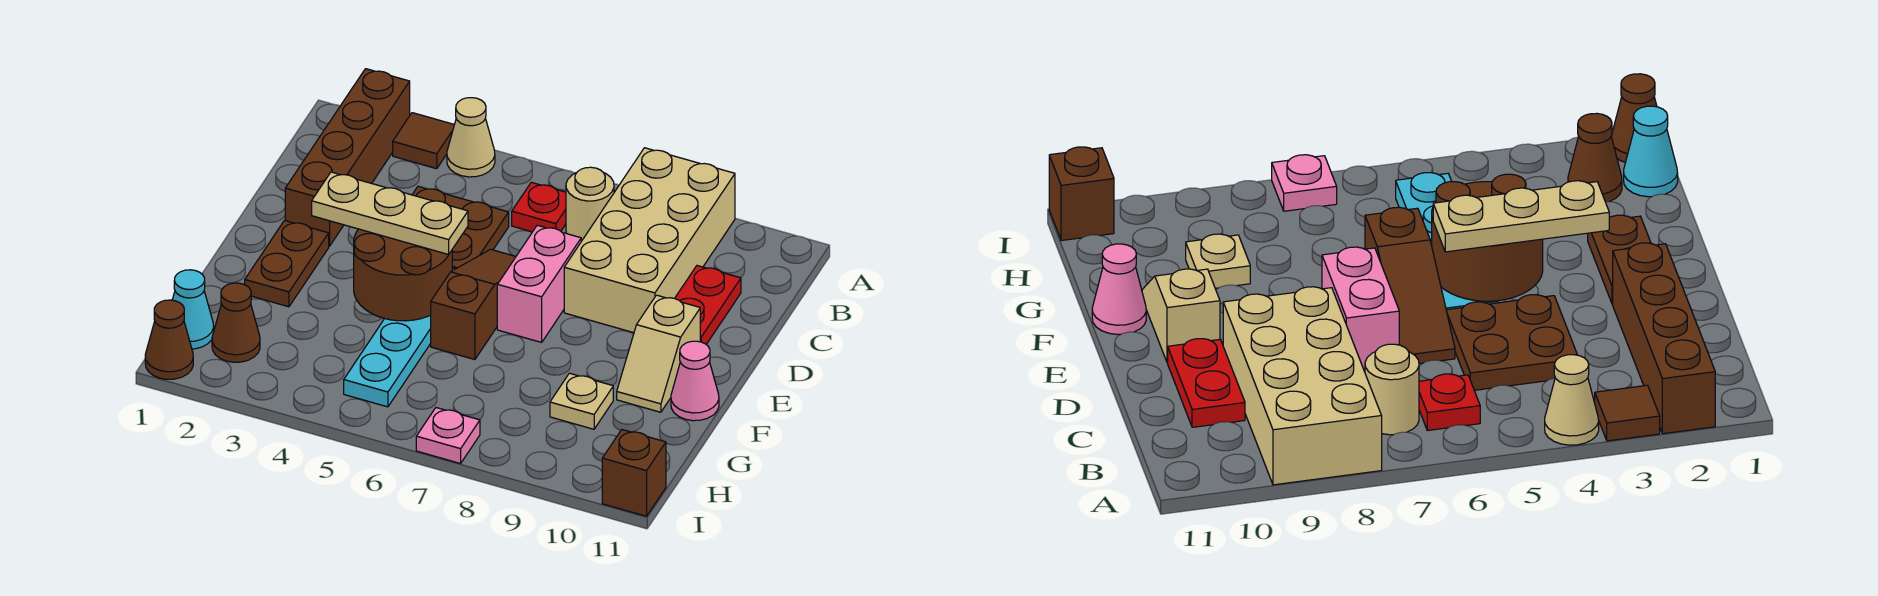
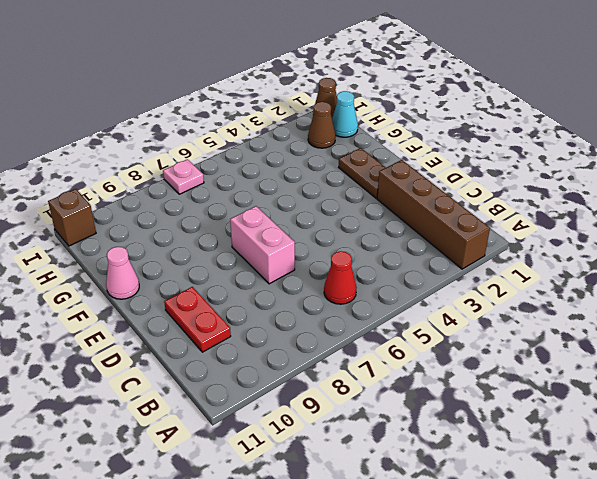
red cone B6 level 1 -> red plate B6 level 1
none -> brown tile A3 level 1
none -> tan cone A4 level 1
none -> tan brick A8:D9 level 1

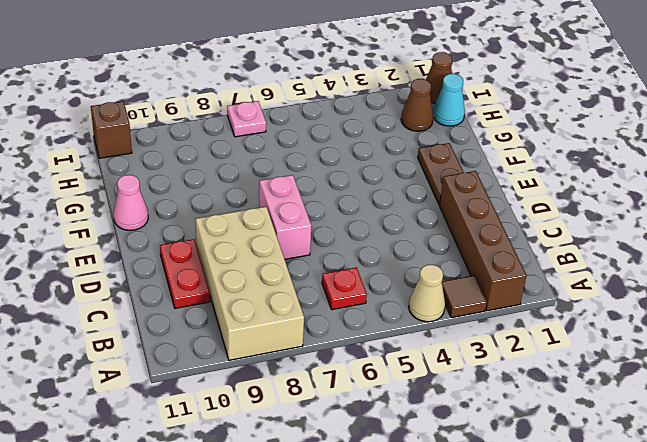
none -> tan round brick B7 level 1
none -> brown plate C4:D5 level 1
none -> brown slope D6:F6 level 1 top F

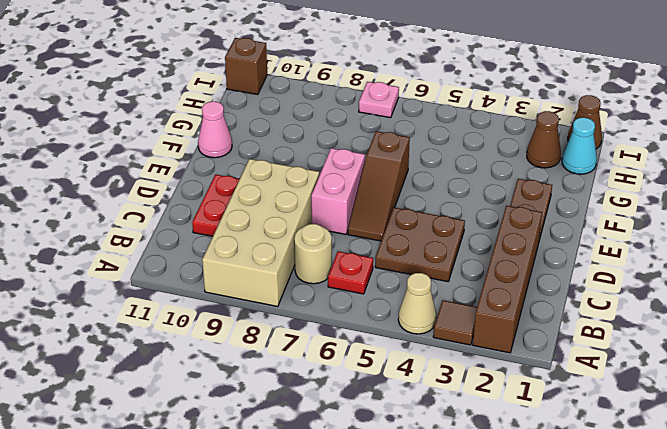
none -> cyan plate E5:H5 level 1
none -> tan slope E10:F10 level 1 top E
none -> tan plate G9 level 1

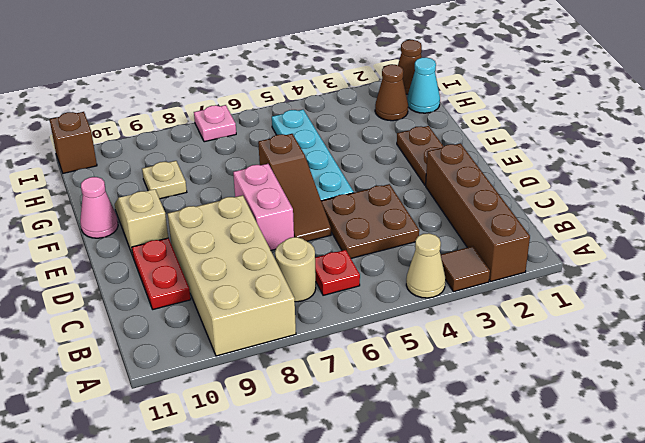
none -> brown round brick E4:F5 level 2
none -> tan plate E3:E5 level 3

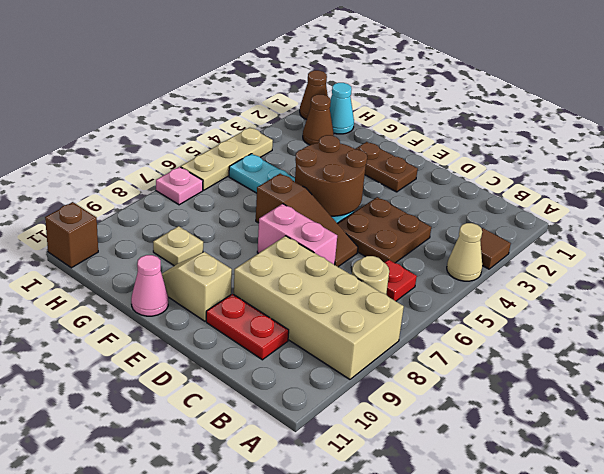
tan plate I4:I6 level 1 -> tan plate E3:E5 level 3
none -> brown brick A2:D2 level 1

